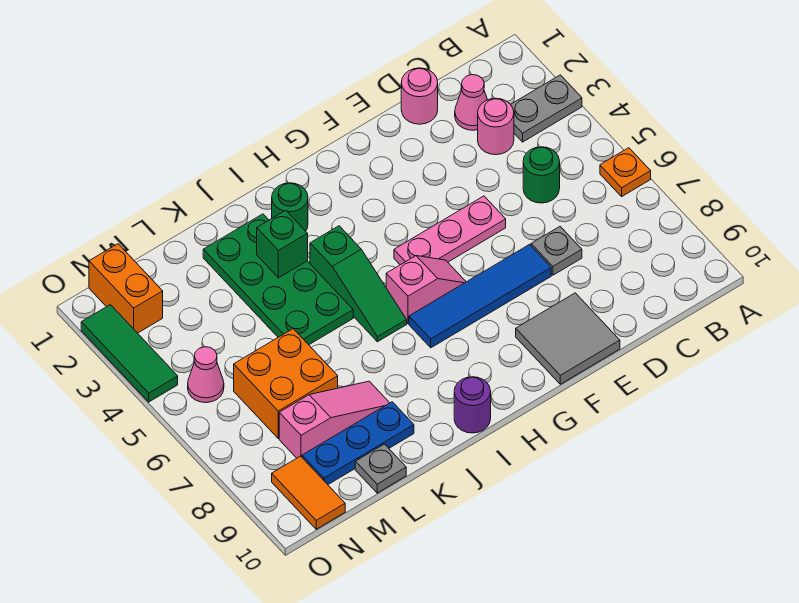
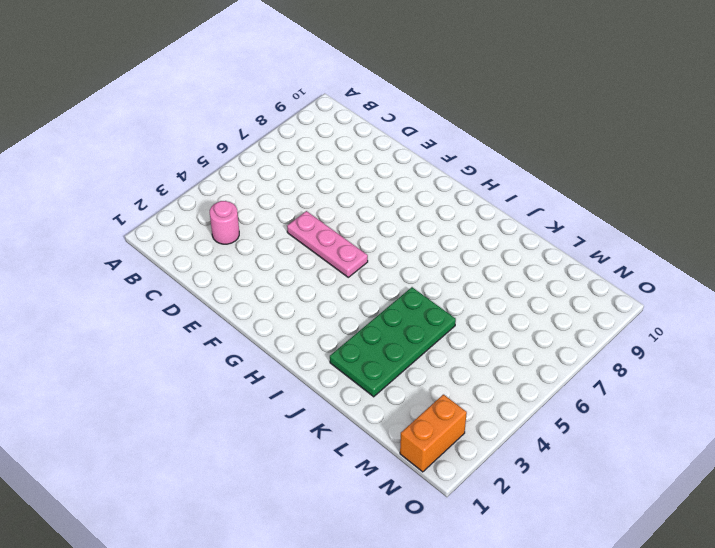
none -> grey plate A3:B3 level 1
none -> orange plate A6 level 1
none -> pink cone C2 level 1

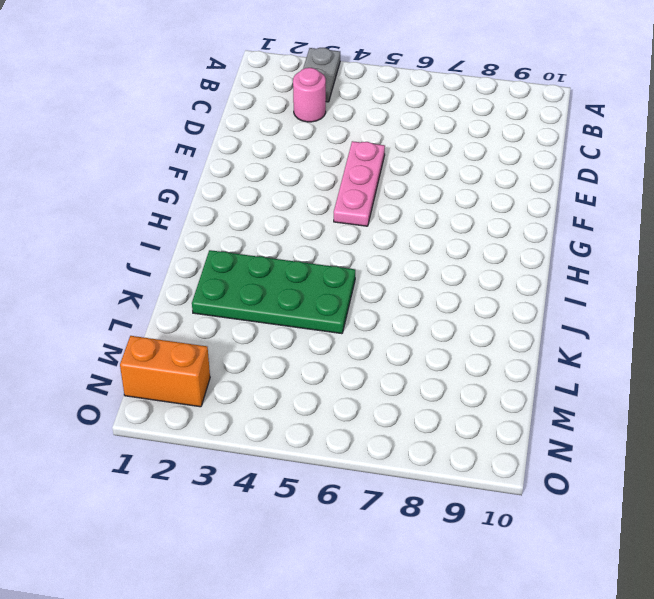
none -> orange plate A6 level 1
none -> pink cone C2 level 1
none -> green round brick C5 level 1

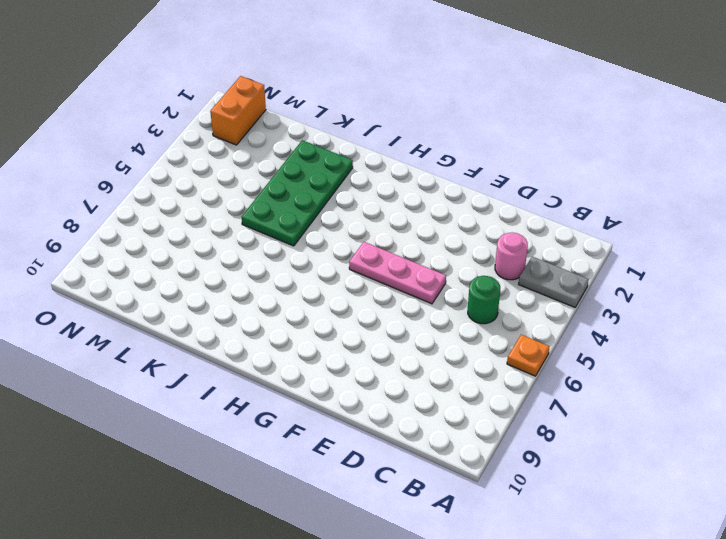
none -> pink cone C2 level 1
none -> pink round brick D1 level 1
none -> grey plate D7 level 1

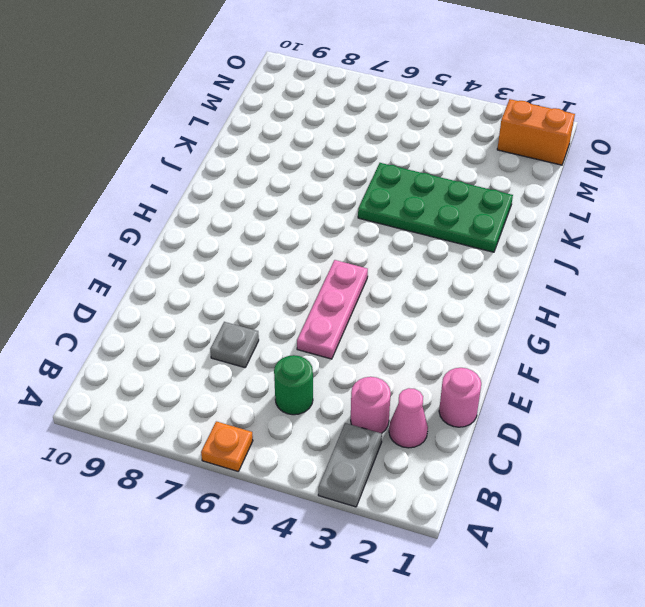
none -> blue tile E7:H7 level 1
none -> grey tile E9:F10 level 1
none -> pink slope G6:H6 level 1 top H

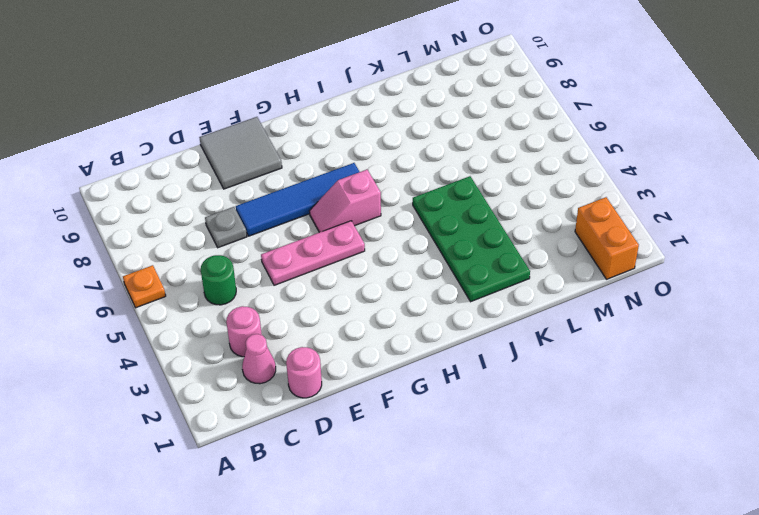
none -> grey plate A3:B3 level 1
none -> green round brick I2 level 1
none -> green slope I4:I6 level 1 top 4

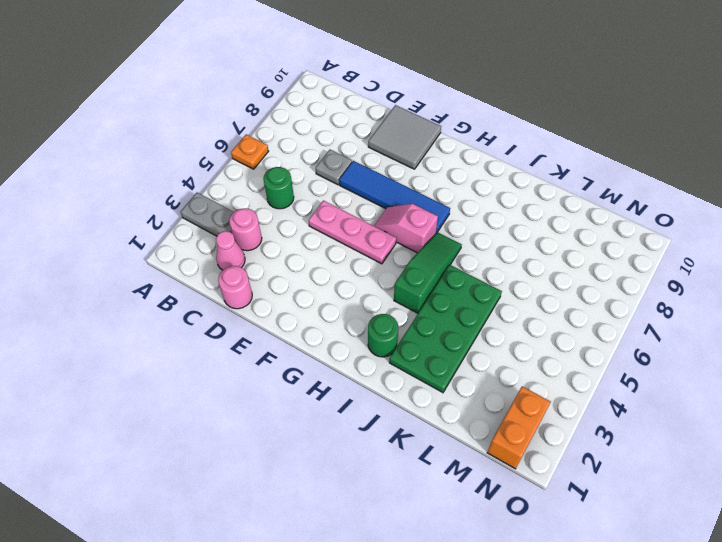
none -> purple round brick I10 level 1
none -> pink slope K8:M8 level 1 top M
none -> blue plate K9:M9 level 1

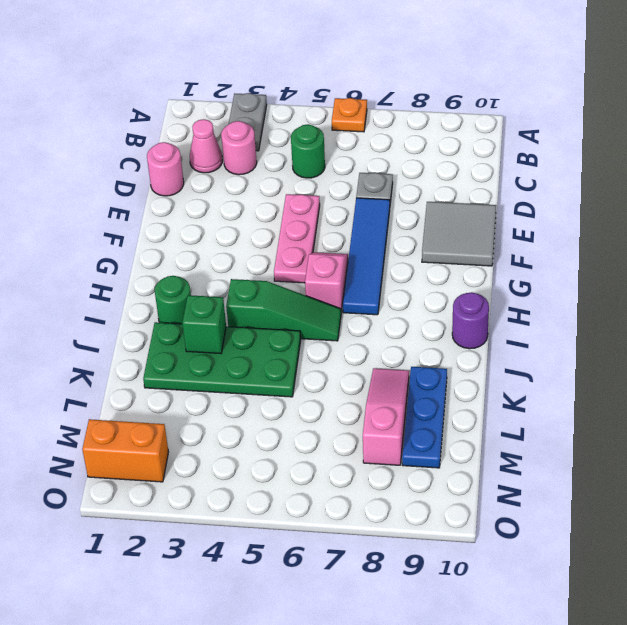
none -> orange brick L6:M7 level 1
none -> grey plate L10 level 1
none -> pink cone N5 level 1

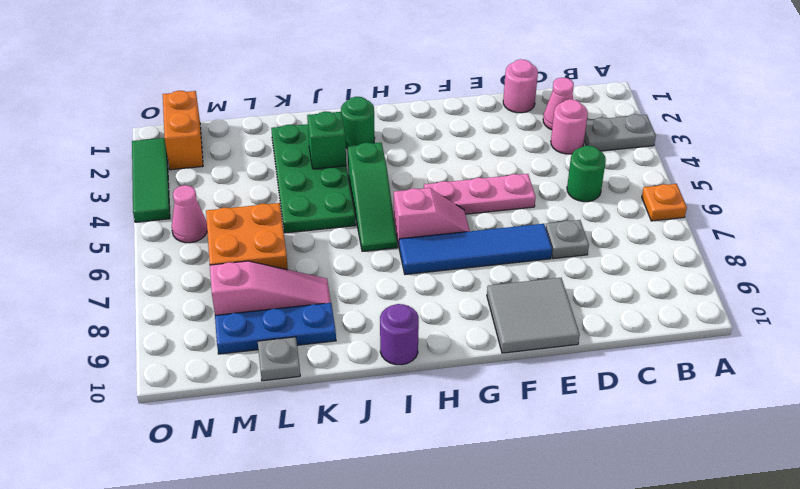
none -> orange tile N9:N10 level 1

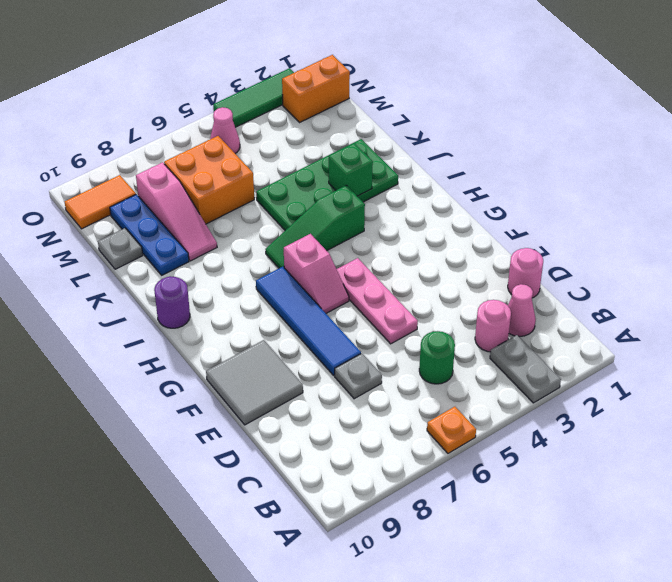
none -> green round brick I2 level 1

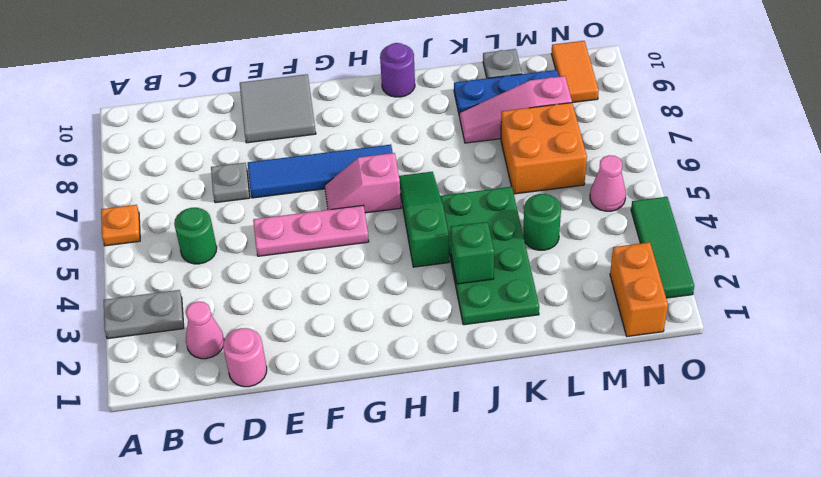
green round brick L4 level 1 -> green round brick I2 level 1
none -> pink round brick C3 level 1

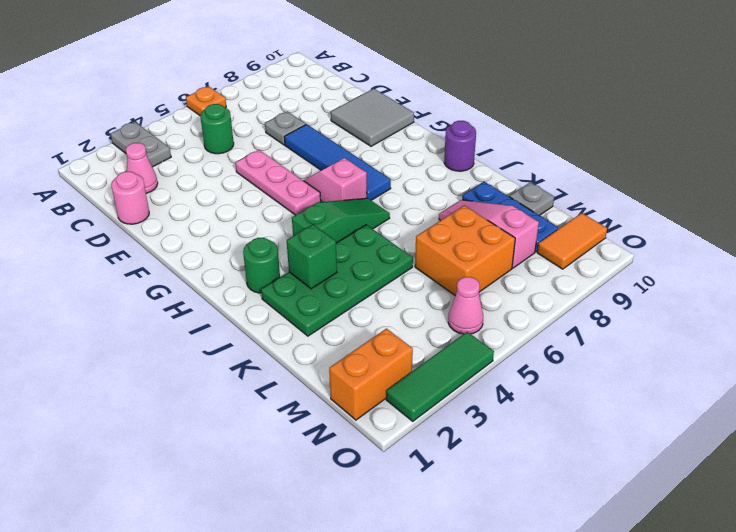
none -> pink round brick C3 level 1

